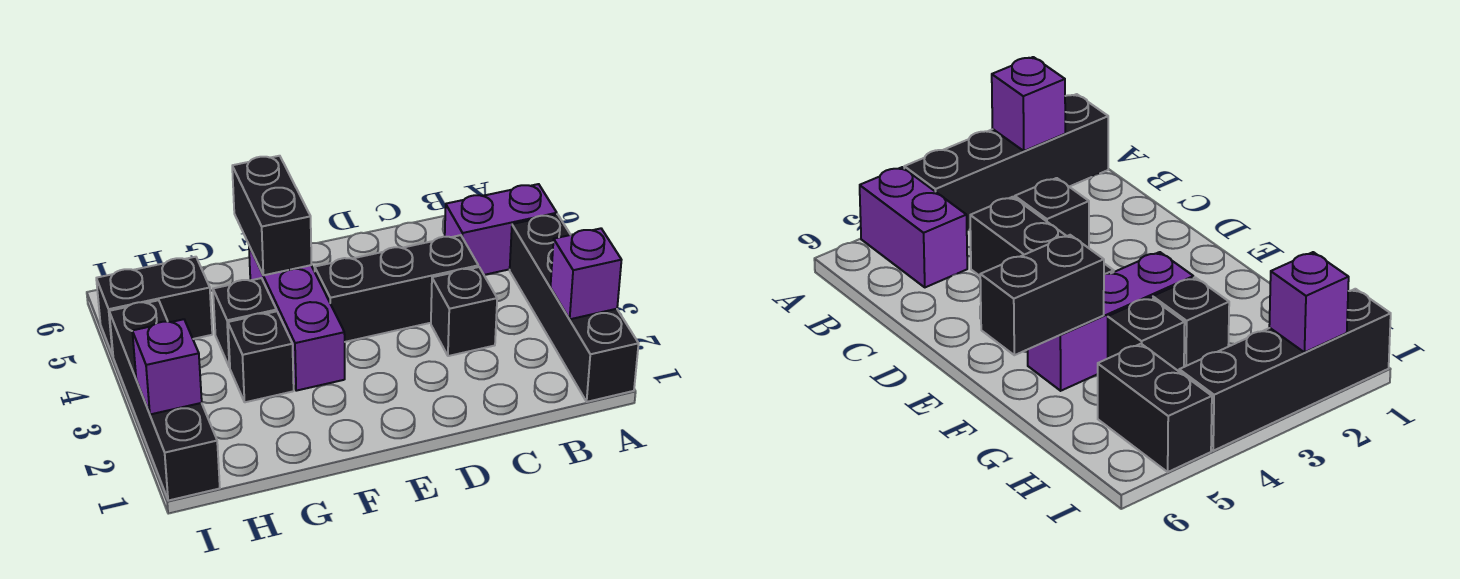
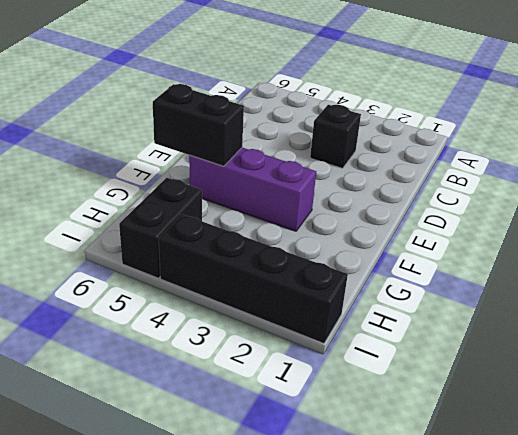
none -> black brick A1:A4 level 1
none -> purple brick A5:B5 level 1
none -> black brick C4:E4 level 1

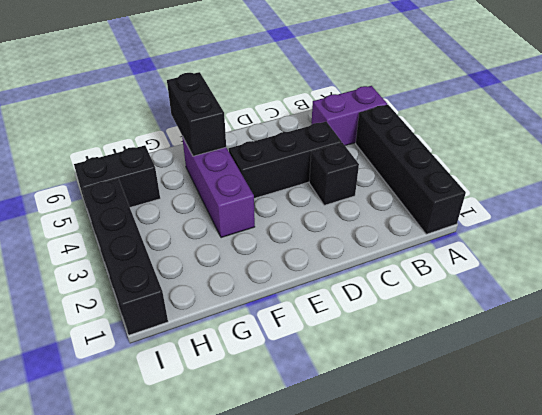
none -> black brick G3 level 1
none -> black brick G4 level 1
none -> purple brick A2 level 2

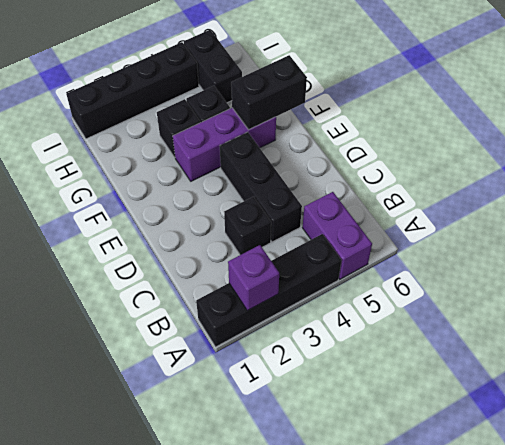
none -> purple brick I2 level 2

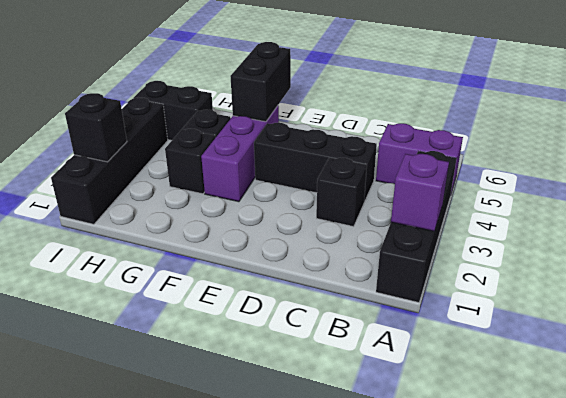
black brick I2 level 2 -> purple brick I2 level 2

